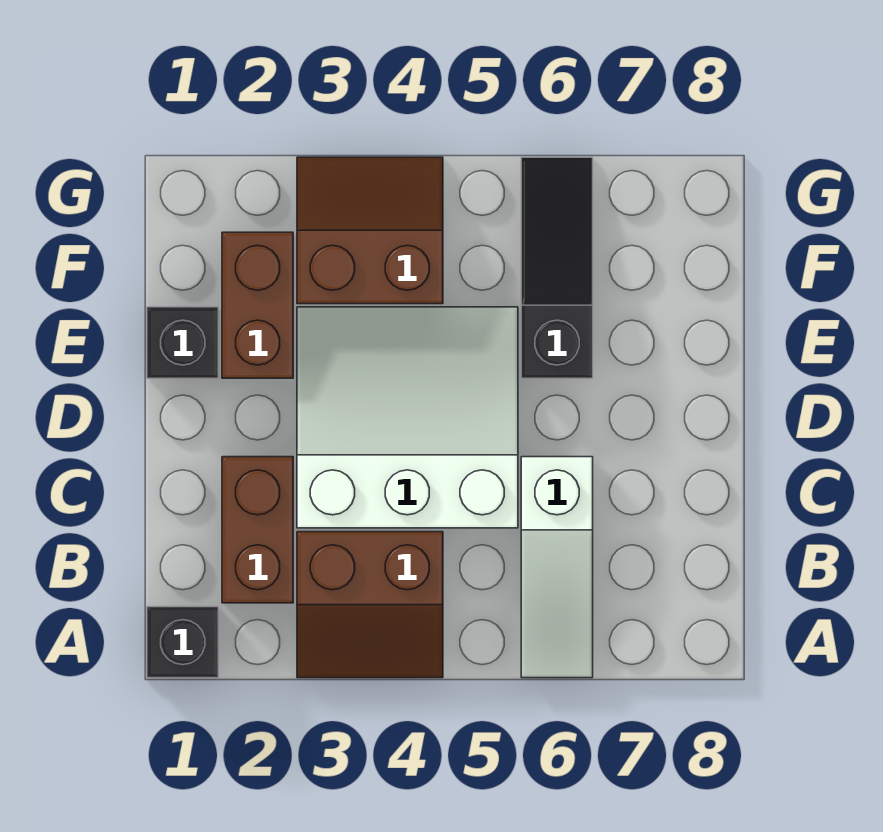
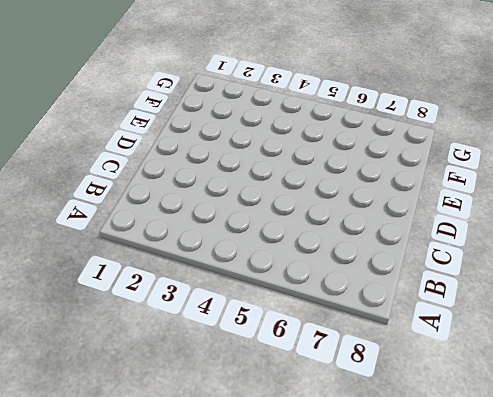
none -> black brick A1 level 1
none -> brown slope A3:B4 level 1 top B

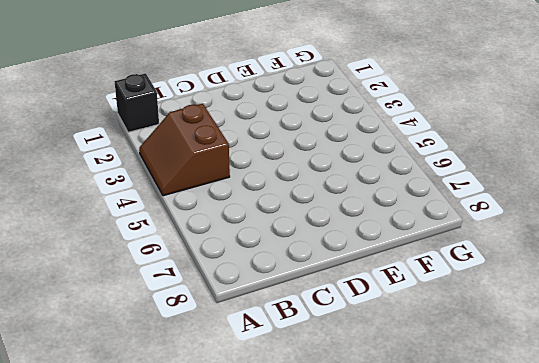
none -> white slope A6:C6 level 1 top C
none -> brown brick B2:C2 level 1

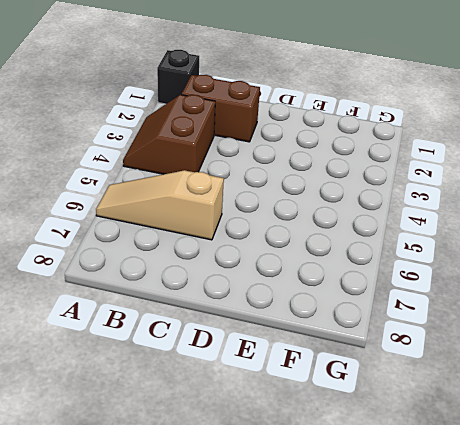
tan slope A6:C6 level 1 top C -> white slope A6:C6 level 1 top C
none -> white slope C3:E5 level 1 top C
none -> black brick E1 level 1

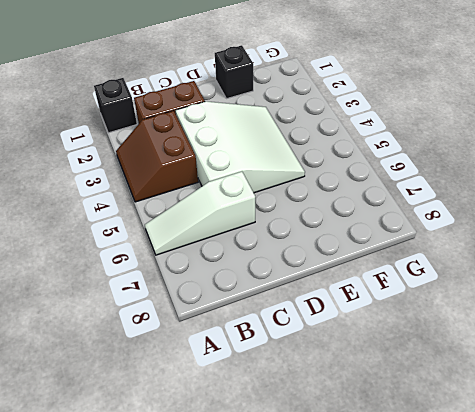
none -> brown brick E2:F2 level 1
none -> black slope E6:G6 level 1 top E

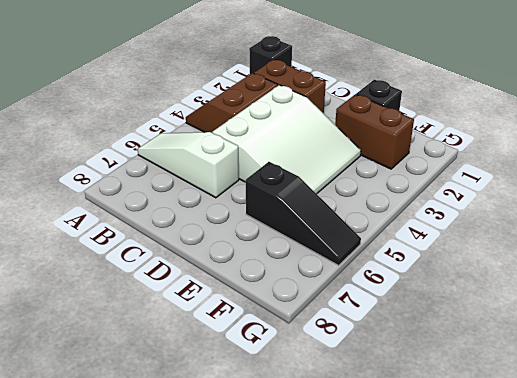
none -> brown slope F3:G4 level 1 top F

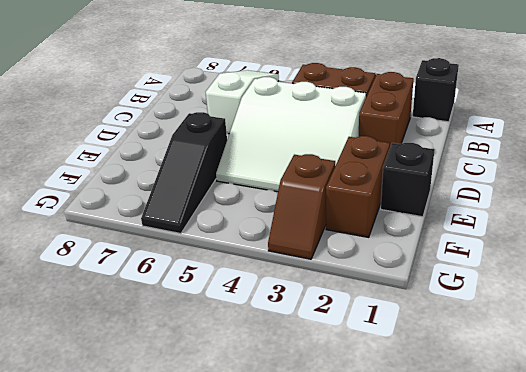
brown slope F3:G3 level 1 top F -> brown slope F3:G4 level 1 top F

